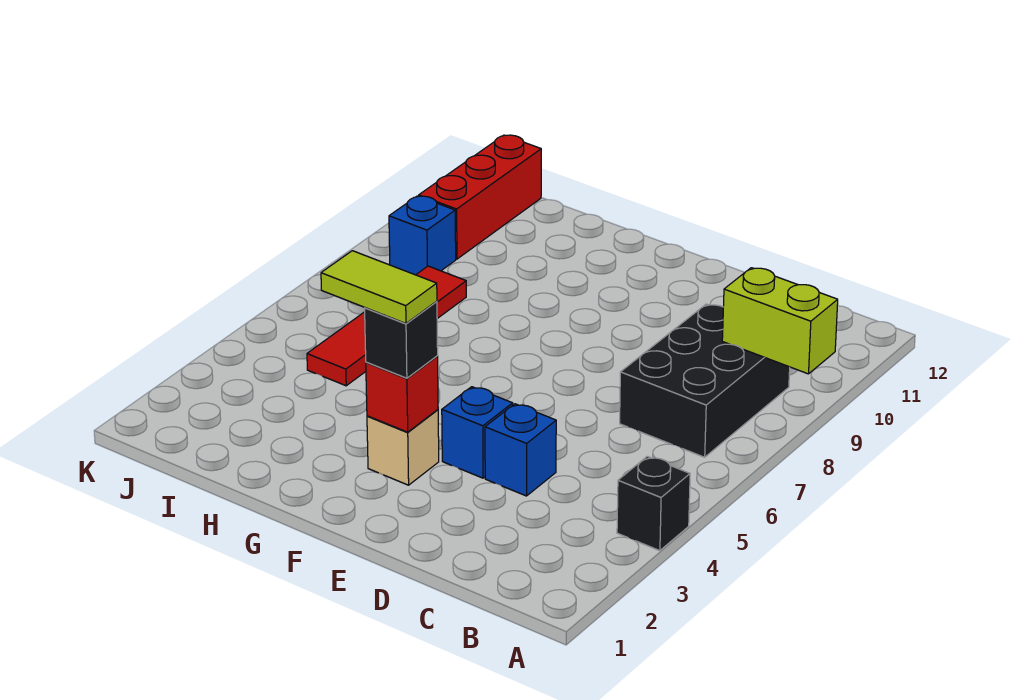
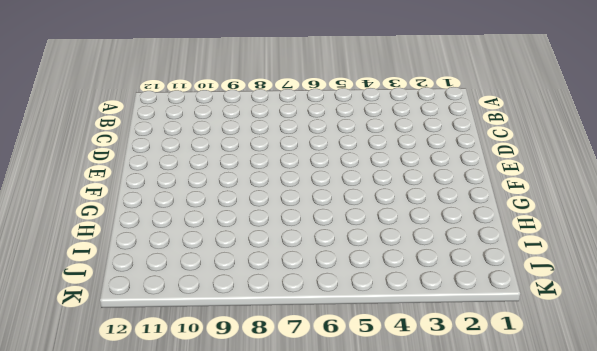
none -> black brick A4 level 1
none -> black brick B7:C9 level 1
none -> blue brick D4 level 1

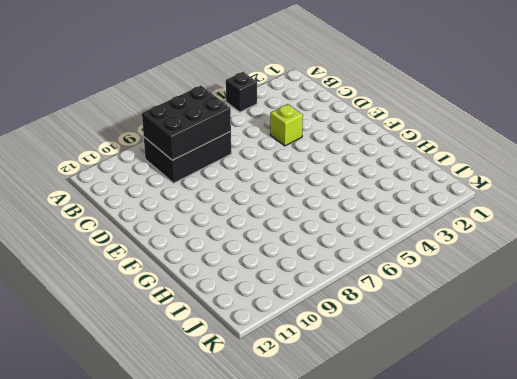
black brick B7:C9 level 2 -> lime brick A9:B9 level 2
lime brick D4 level 1 -> blue brick D4 level 1
none -> blue brick E4 level 1
none -> tan brick F3 level 1
none -> red tile I5:I8 level 1

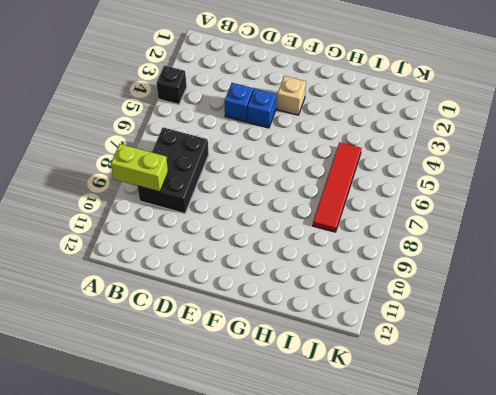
none -> blue brick J9 level 1
none -> red brick J10:J12 level 1
none -> red brick F3 level 2

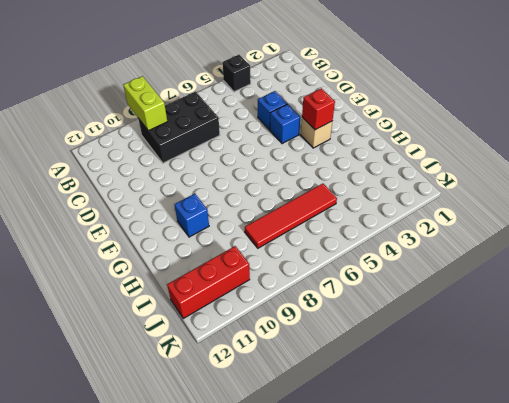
blue brick G10 level 1 -> blue brick J9 level 1
none -> black brick F3 level 3
none -> lime tile F3:G3 level 4

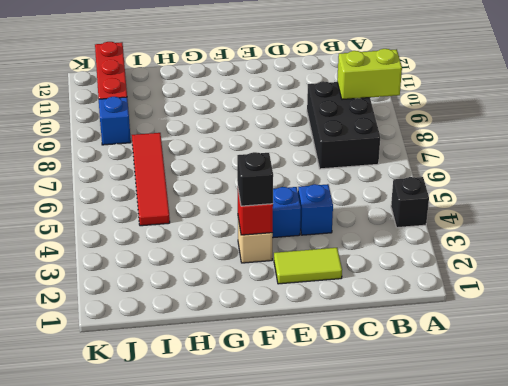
lime tile D2:E2 level 1 -> lime tile F3:G3 level 4

